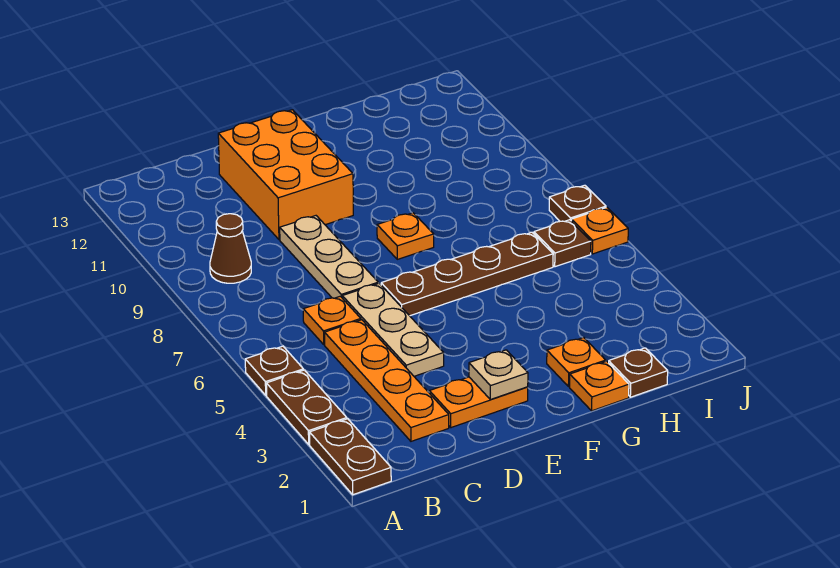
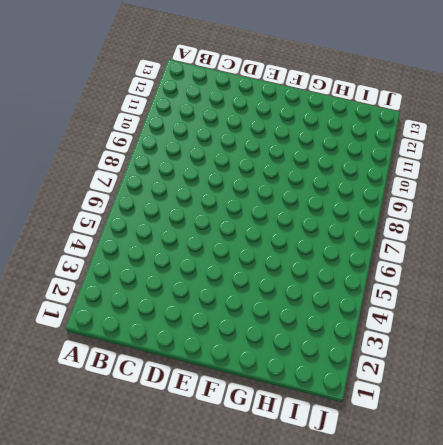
none -> brown plate A1:A2 level 1
none -> brown plate A3:A4 level 1
none -> brown plate A5 level 1

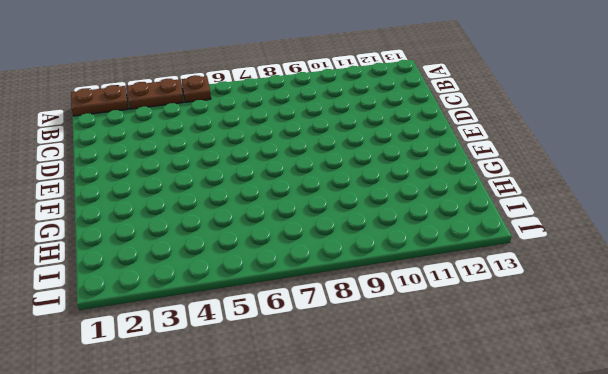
none -> brown cone B9 level 1
none -> orange plate C2:C5 level 1
none -> orange plate C6 level 1

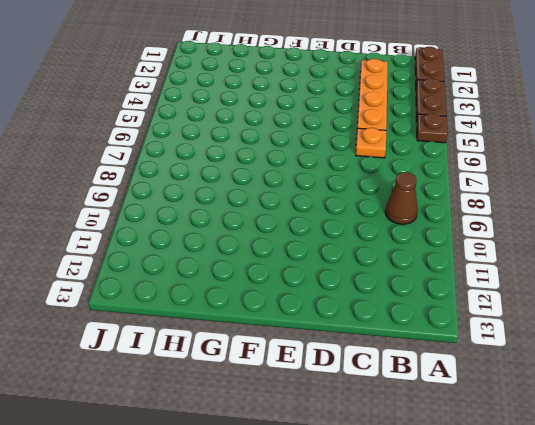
none -> orange plate D2:E2 level 1
none -> tan plate D4:D6 level 1
none -> tan plate D7:D9 level 1

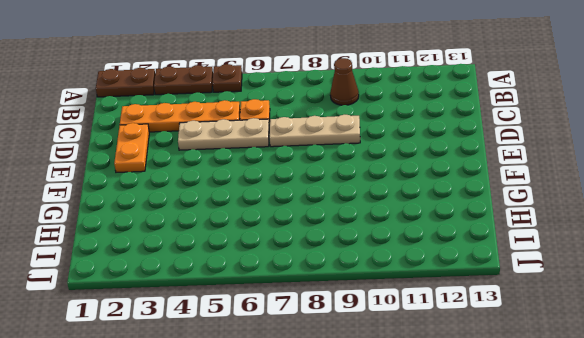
none -> orange brick D10:E12 level 1
none -> brown plate E6:H6 level 1
none -> orange plate F8 level 1

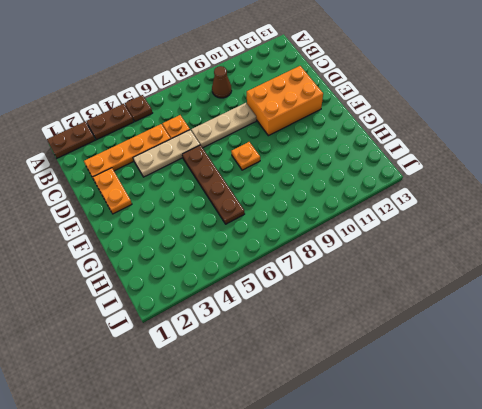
none -> orange plate G1 level 1
none -> orange plate G2 level 1
none -> brown plate H1 level 1

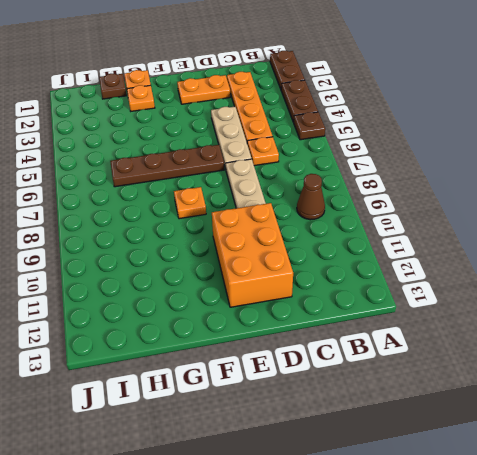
none -> brown plate I6 level 1
none -> orange plate J6 level 1
none -> brown plate J7 level 1

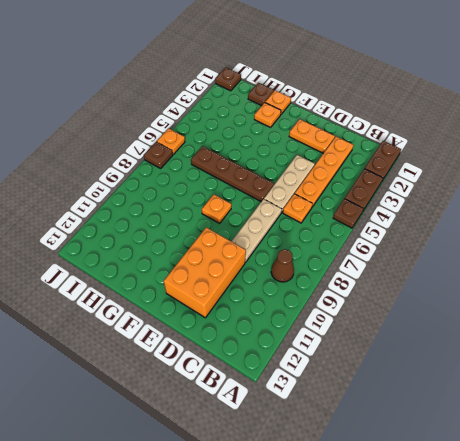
brown plate J1 level 1 -> brown plate I6 level 1
none -> tan plate E2 level 2

